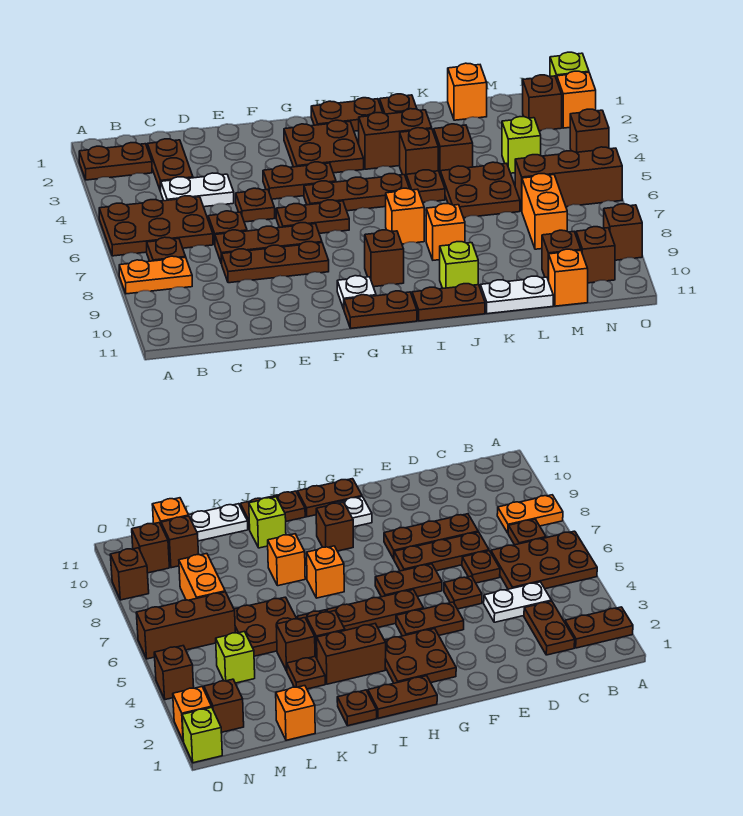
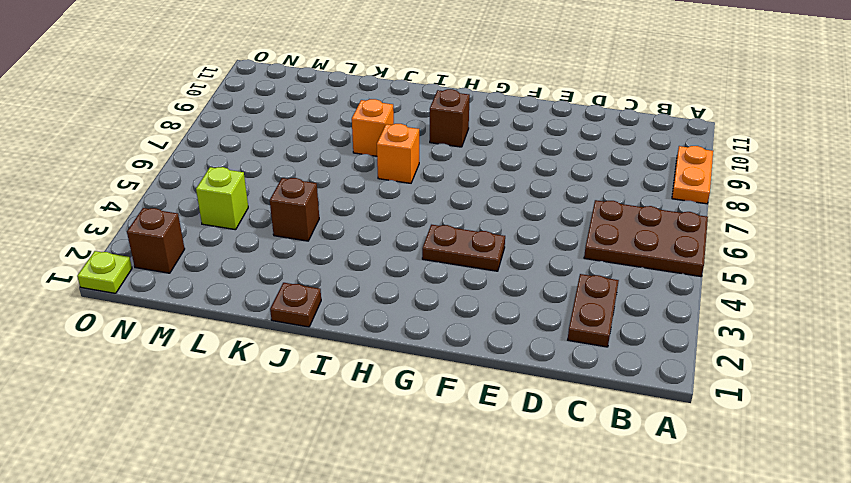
orange plate A8:A9 level 1 -> orange plate A8:B8 level 1
lime plate O1 level 1 -> lime brick O1 level 1
none -> brown plate A2:B2 level 1
none -> brown plate B7 level 1
none -> white plate C4:D4 level 1
none -> brown plate D6 level 1

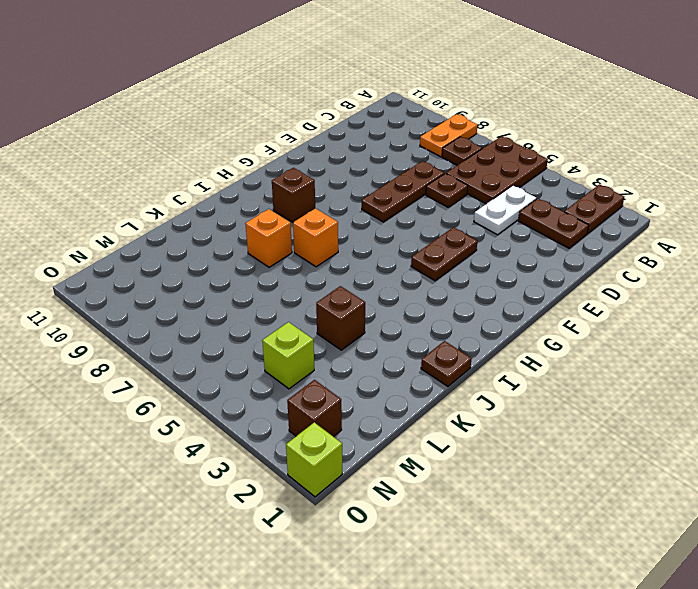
none -> brown plate D8:F8 level 1
none -> brown plate E5 level 1
none -> brown plate F6:G6 level 1
none -> brown plate G2:H3 level 1

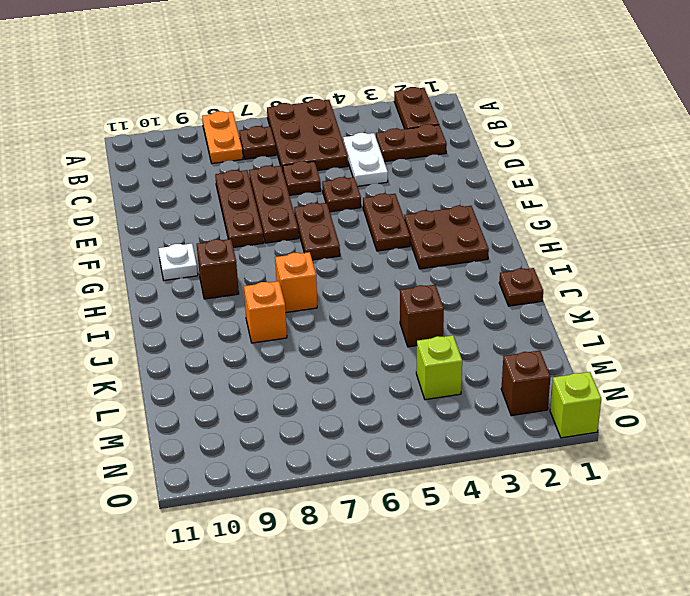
none -> brown plate G5:I5 level 1
none -> brown plate G11:H11 level 1
none -> brown plate H1:I1 level 1
none -> brown brick I3:J3 level 1

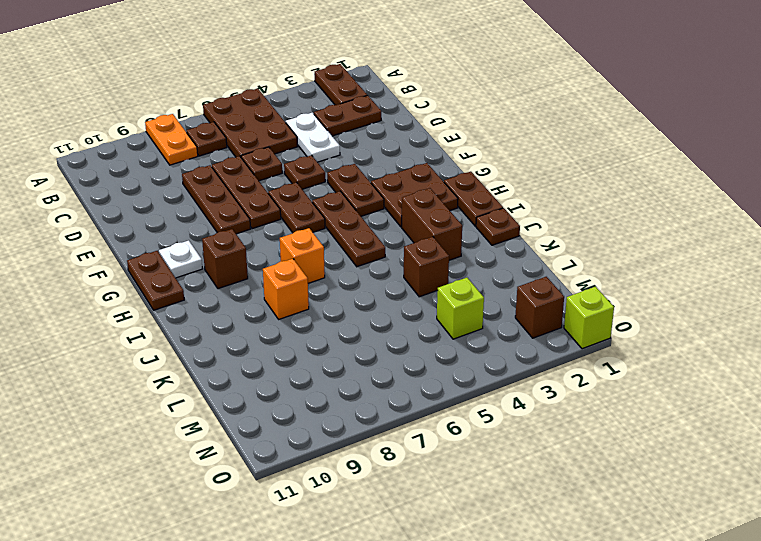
none -> brown plate I11:J11 level 1
none -> brown brick J4 level 1
none -> brown plate J5 level 1
none -> lime brick J10 level 1

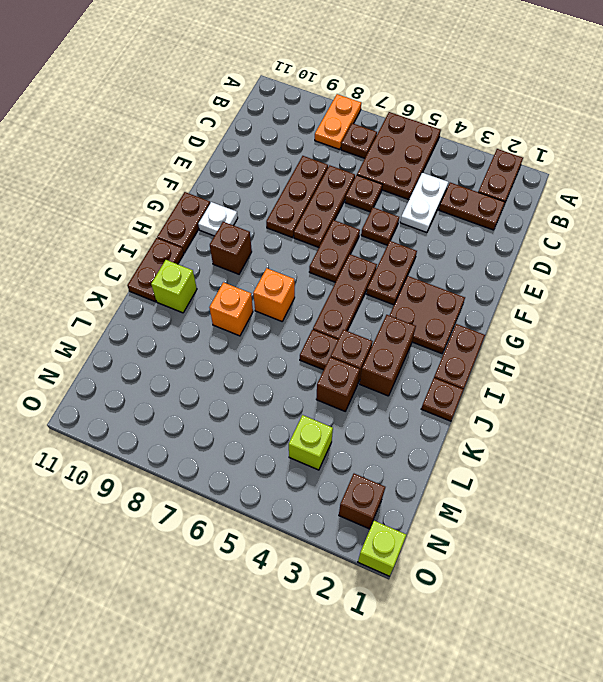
none -> brown plate K3 level 1
none -> brown plate K5:L6 level 1
none -> white plate K11:L11 level 1
none -> orange brick L1 level 1

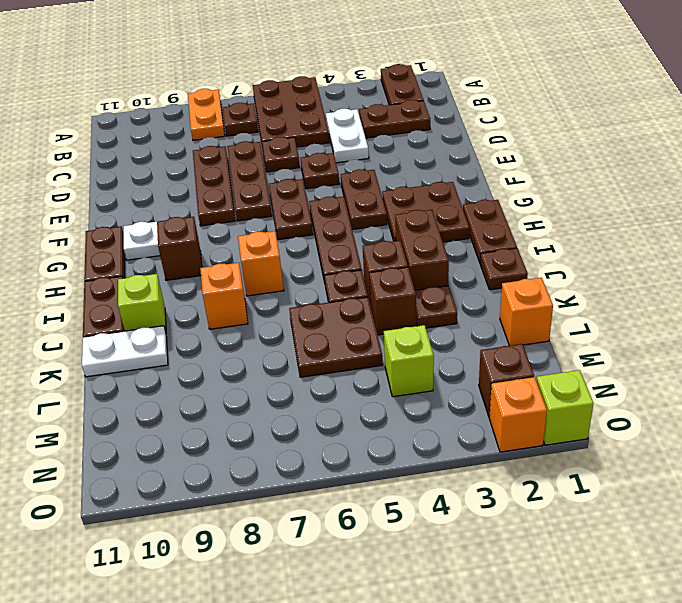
white plate K10:K11 level 1 -> white plate K11:L11 level 1
none -> brown brick M6:O6 level 1
none -> orange brick M7:M8 level 1
none -> brown brick M10 level 1
none -> orange brick M11 level 1

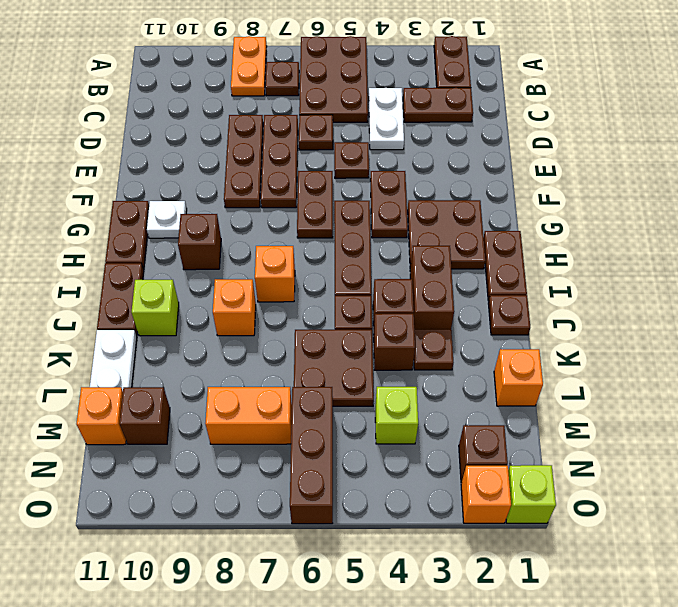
none -> brown brick N10 level 1
none -> brown brick O4 level 1
none -> brown brick O9 level 1

